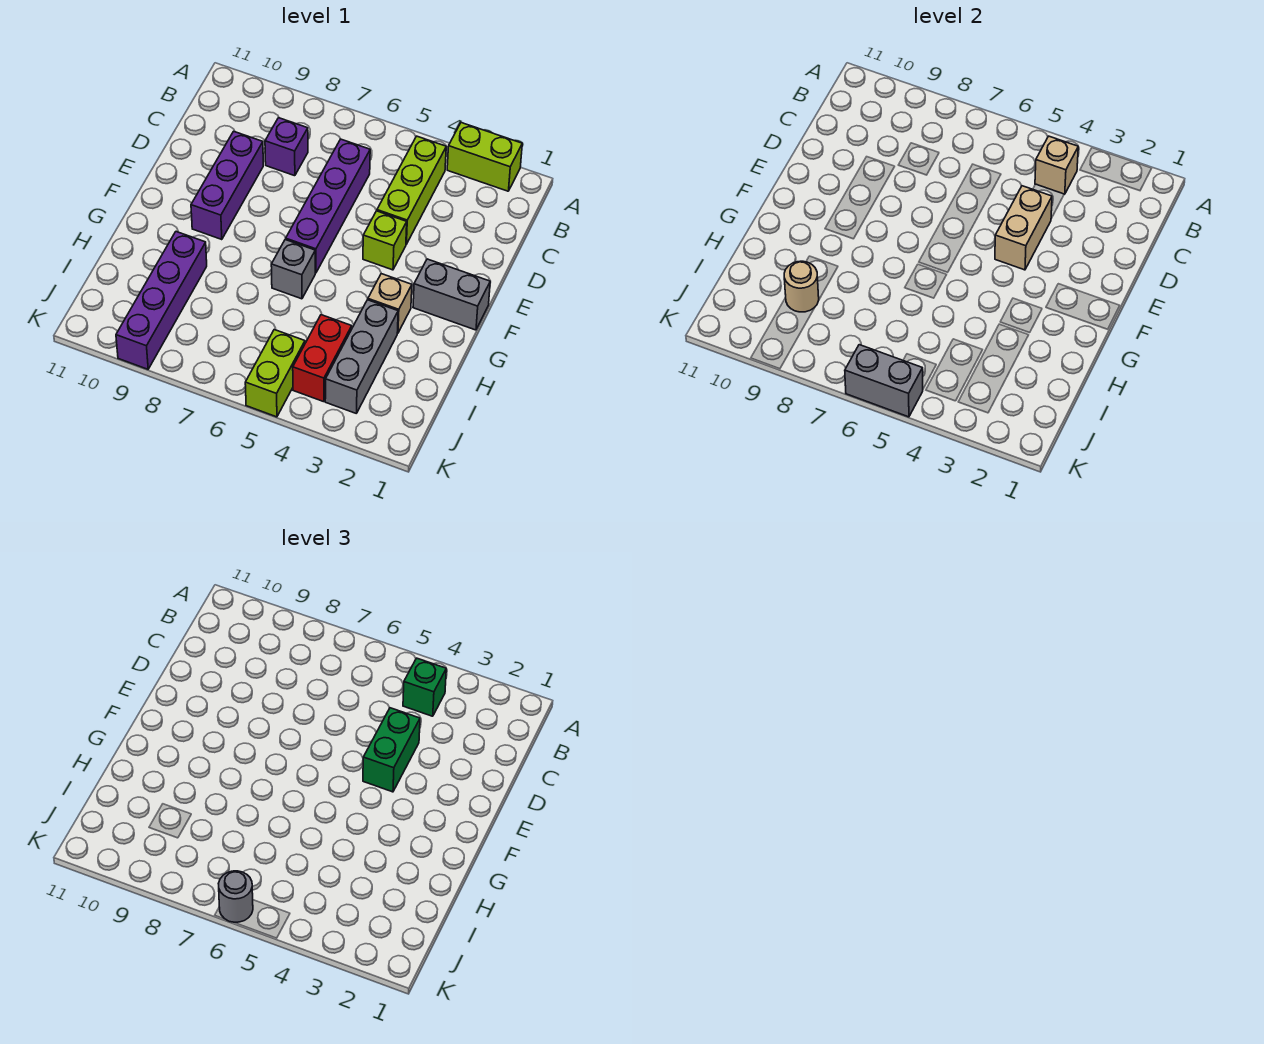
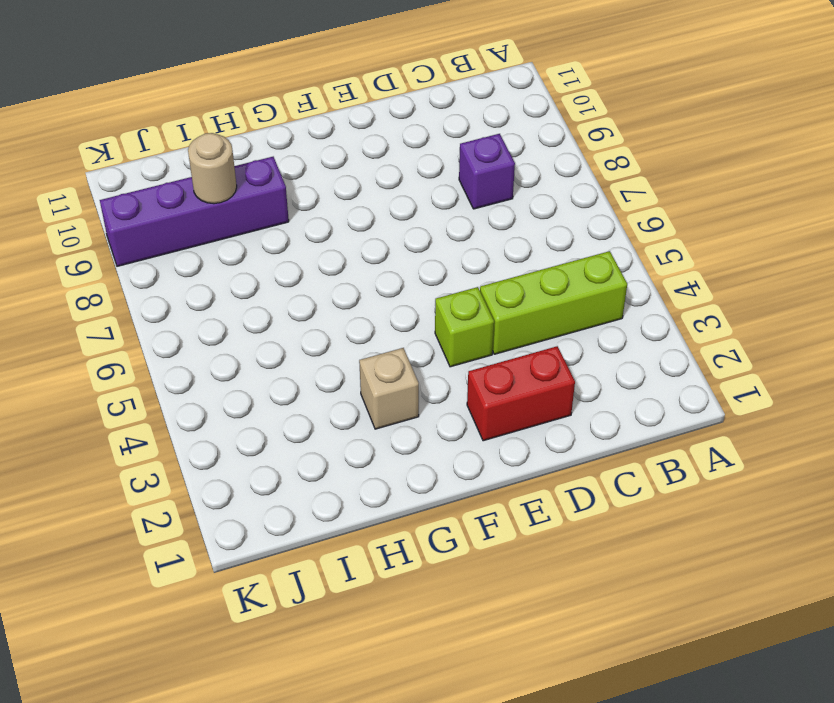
red brick D2:E2 level 1 -> red brick I4:J4 level 1
none -> lime brick A2:A3 level 1
none -> purple brick C6:F6 level 1
none -> purple brick D9:F9 level 1

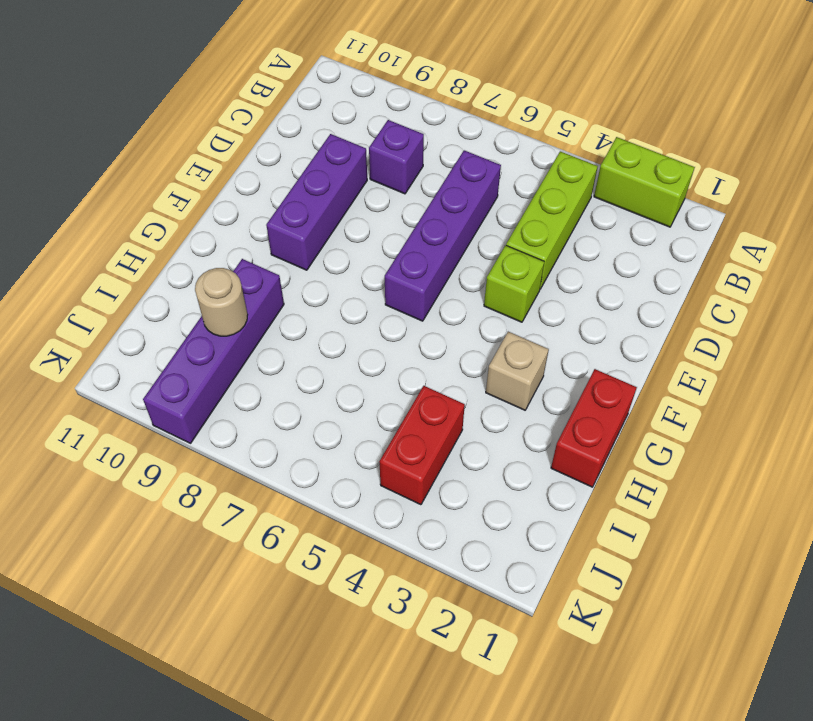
red brick G1:H1 level 1 -> none
none -> grey brick F1:F2 level 1
none -> grey brick G6 level 1
none -> grey brick H3:J3 level 1

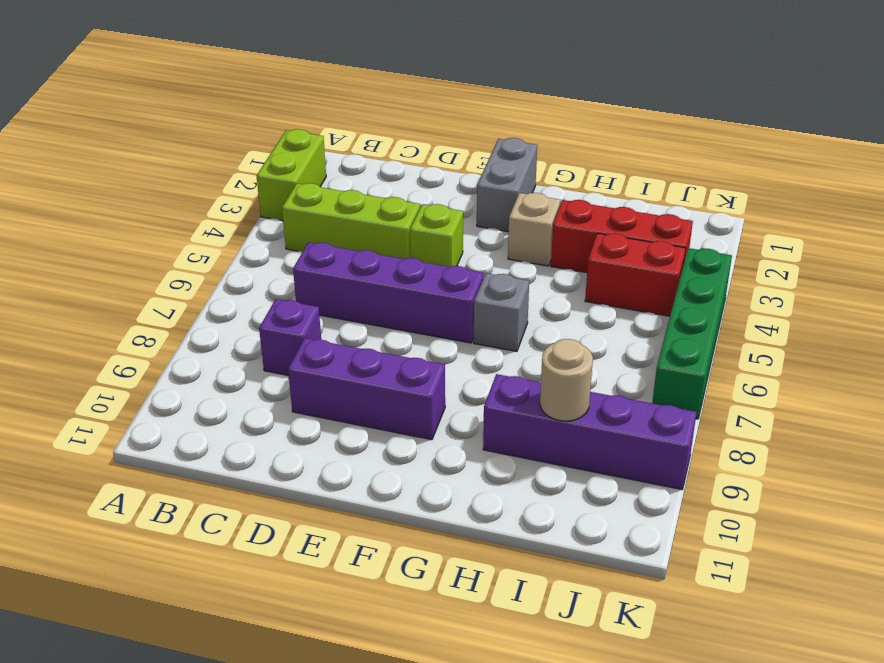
red brick H3:J3 level 1 -> grey brick H3:J3 level 1
green brick K4:K7 level 1 -> lime brick J5:K5 level 1
none -> tan brick B4 level 2
none -> tan brick D4:E4 level 2
none -> grey brick K5:K6 level 2

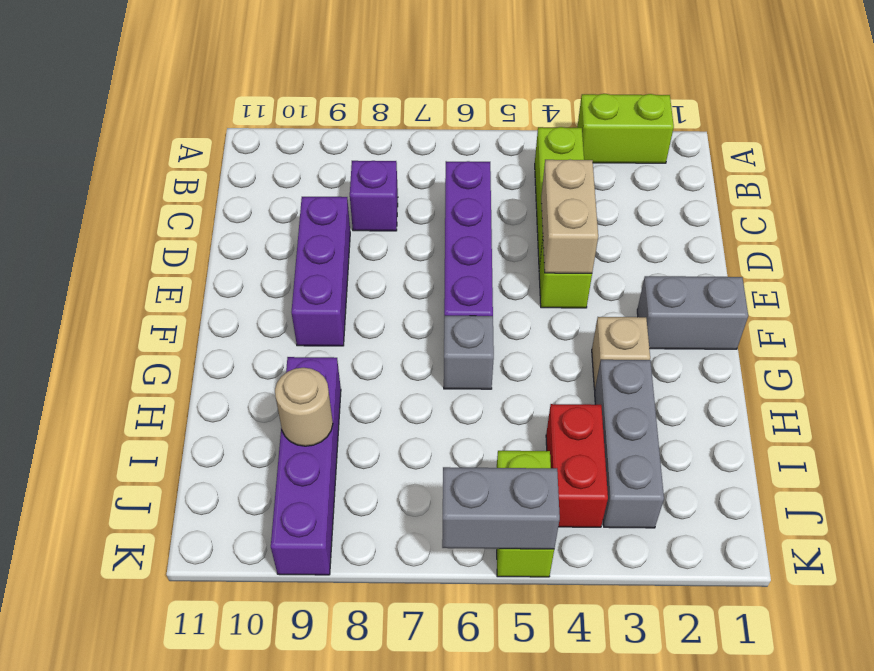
none -> tan brick B4 level 2
none -> green brick B4 level 3
none -> green brick D4:E4 level 3

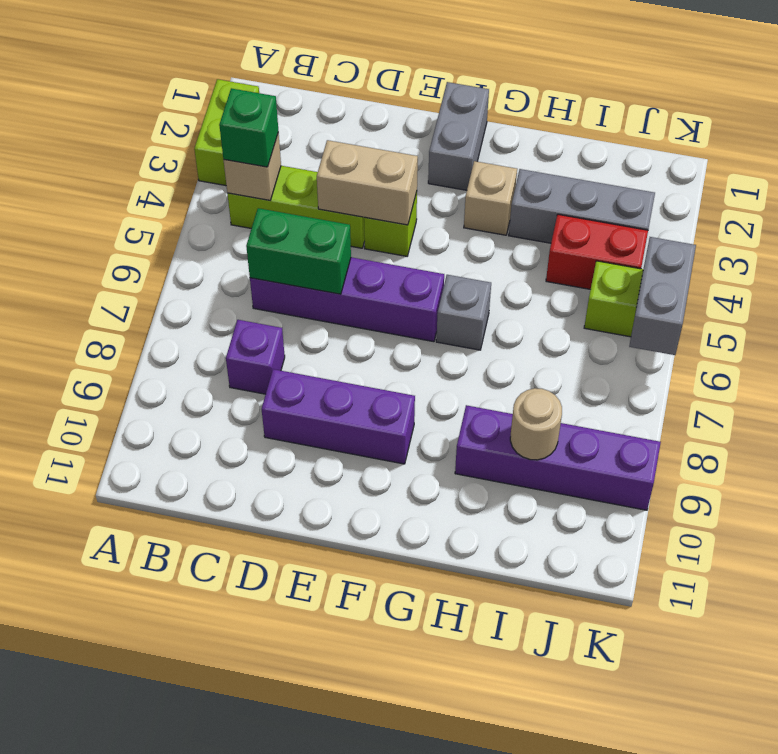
green brick C6:D6 level 2 -> green brick D4:E4 level 3
none -> grey round brick K6 level 3

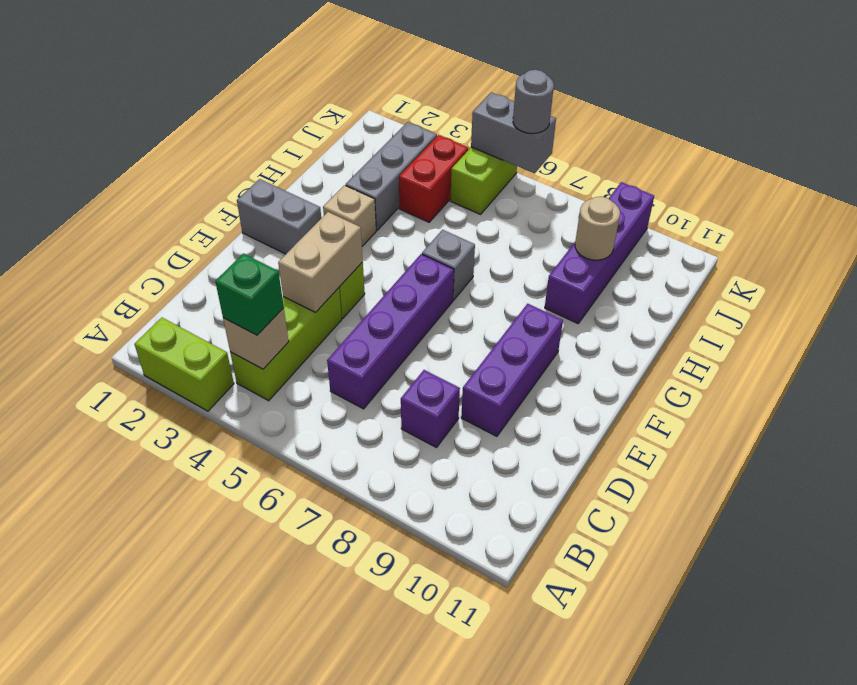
none -> green brick D4:E4 level 3

